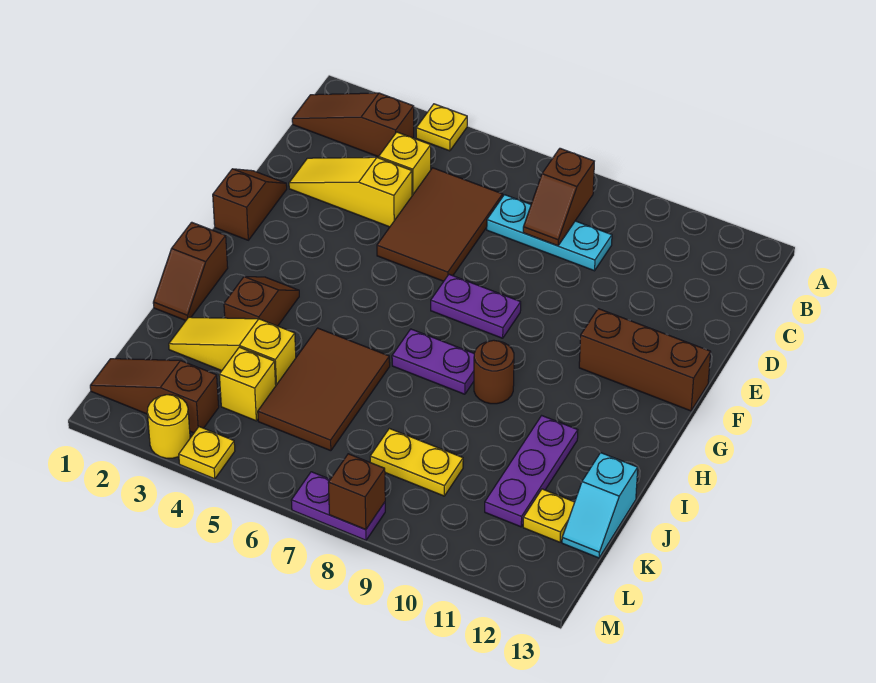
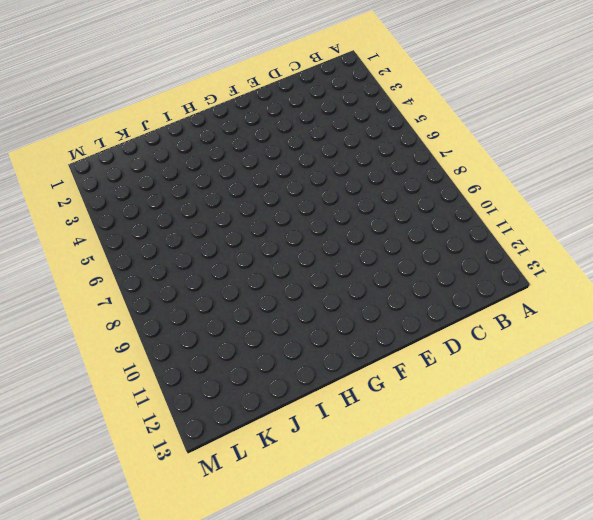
none -> yellow plate A4 level 1
none -> brown slope B1:B3 level 1 top 3
none -> yellow brick C4 level 1

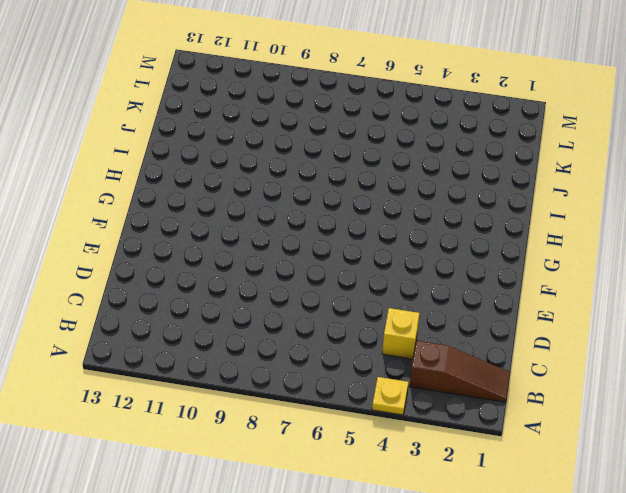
none -> brown tile C5:E6 level 1
none -> cyan plate C7:C9 level 1
none -> yellow slope D2:D4 level 1 top 4

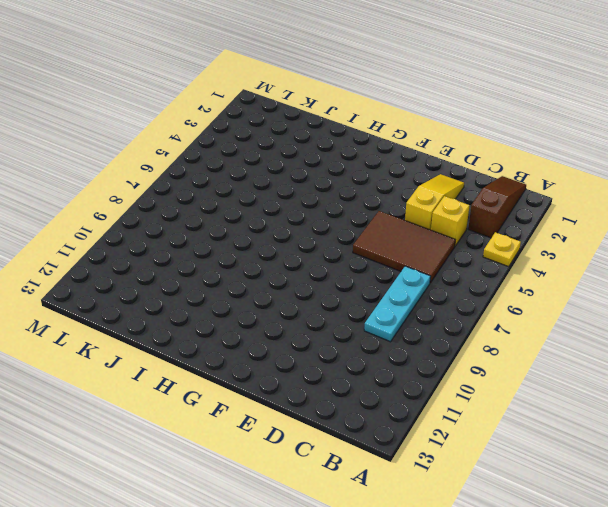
none -> brown slope E1:F1 level 1 top F
none -> purple plate F7:F8 level 1
none -> brown brick F11:F13 level 1

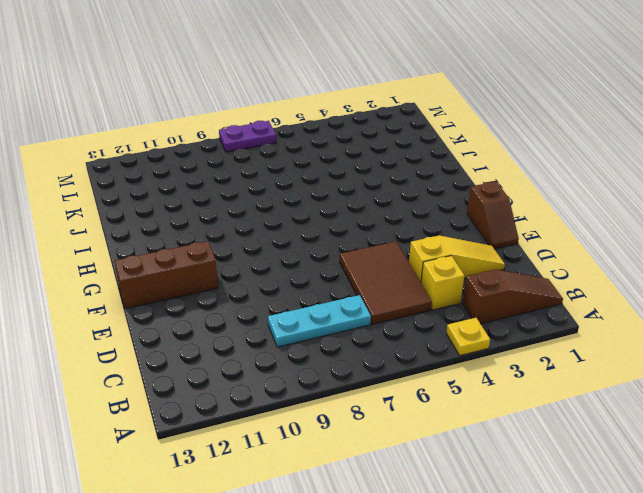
none -> purple plate F7:F8 level 1
none -> brown slope H1:I1 level 1 top H
none -> brown slope H3:I3 level 1 top I

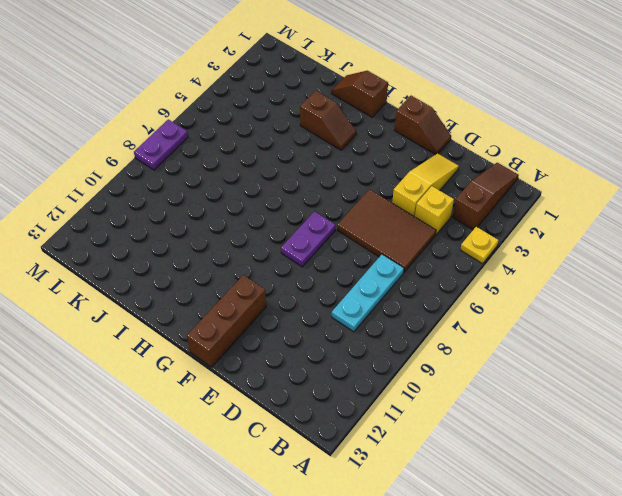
none -> purple plate H7:H8 level 1
none -> brown round brick H9 level 1
none -> brown tile I5:K6 level 1

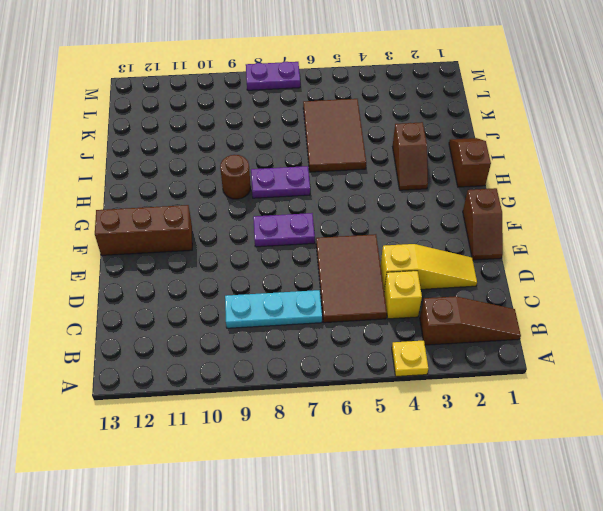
none -> purple plate I11:K11 level 1
none -> yellow slope J2:J4 level 1 top 4
none -> cyan slope J13:K13 level 1 top J

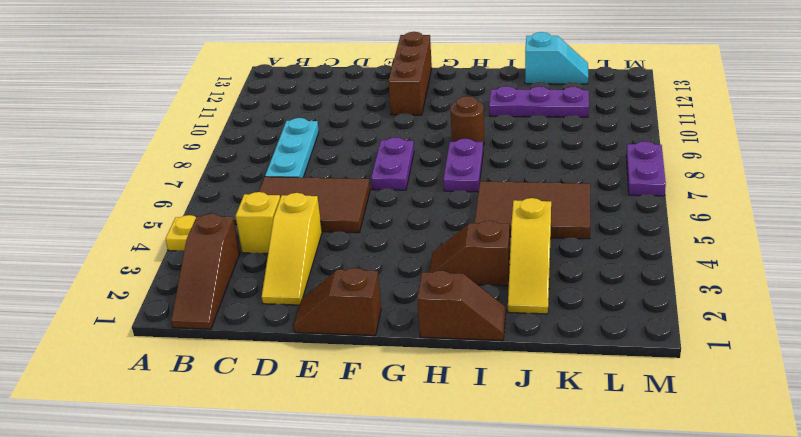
none -> yellow brick K4 level 1
none -> yellow plate K8:K9 level 1
none -> yellow plate K12 level 1

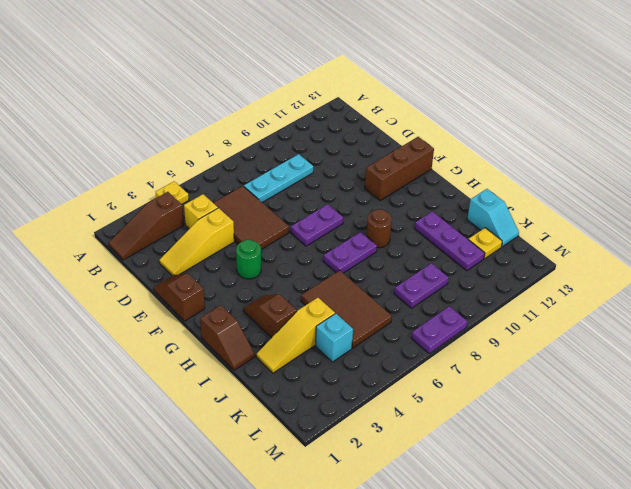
green round brick F4 level 1 -> none
cyan brick K4 level 1 -> yellow brick K4 level 1
purple plate K8:K9 level 1 -> yellow plate K8:K9 level 1
none -> brown slope L1:L3 level 1 top 3
none -> yellow round brick M3 level 1
none -> yellow plate M4 level 1

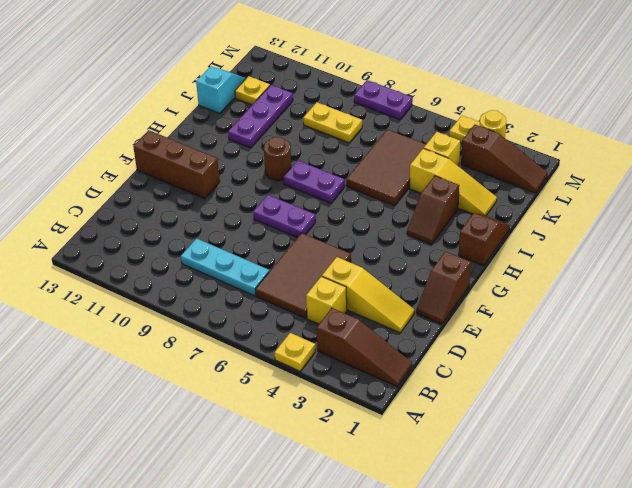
none -> brown slope B8:C8 level 2 top B
none -> brown brick M8 level 2

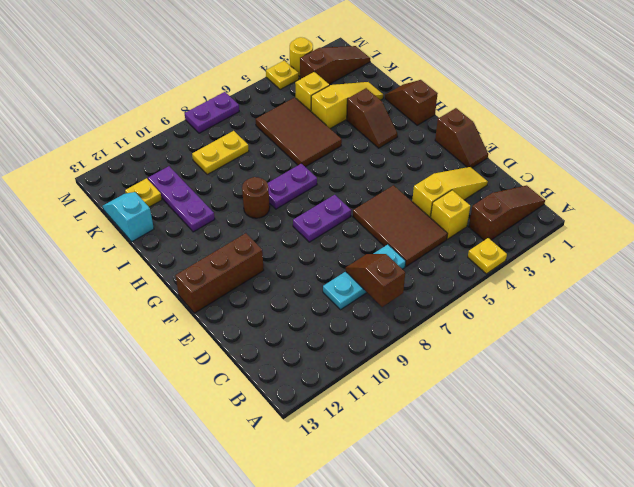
none -> brown brick M8 level 2

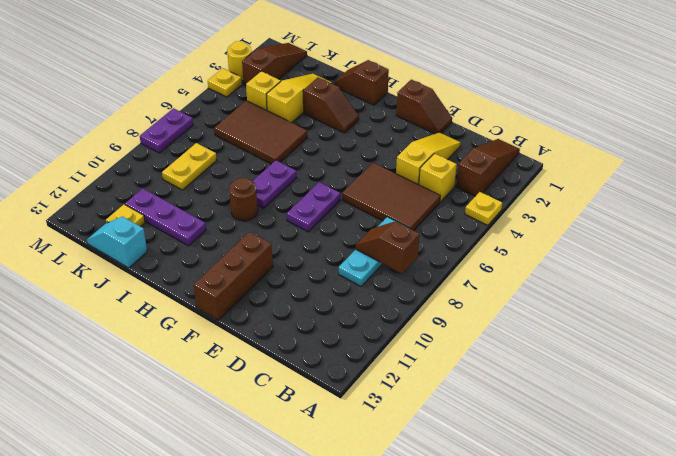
none -> brown brick M8 level 2

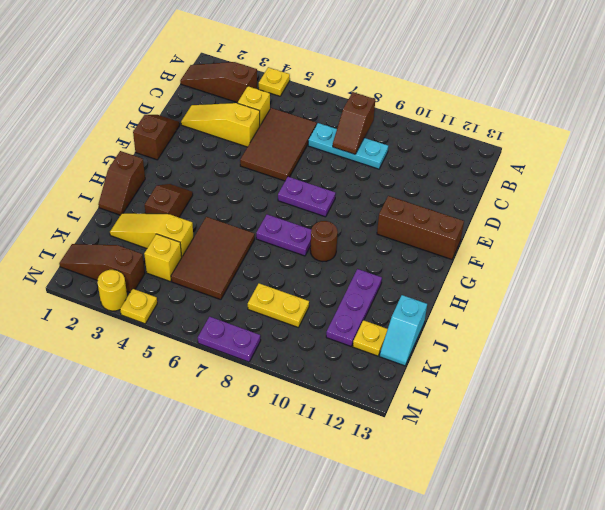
none -> brown brick M8 level 2

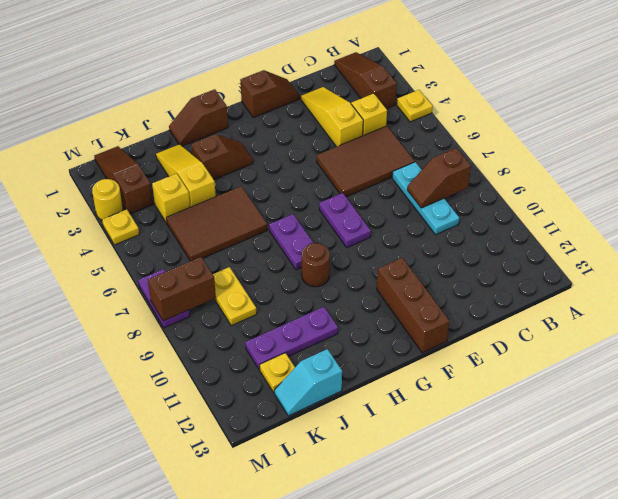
brown brick L8:M8 level 2 -> brown brick M8 level 2

